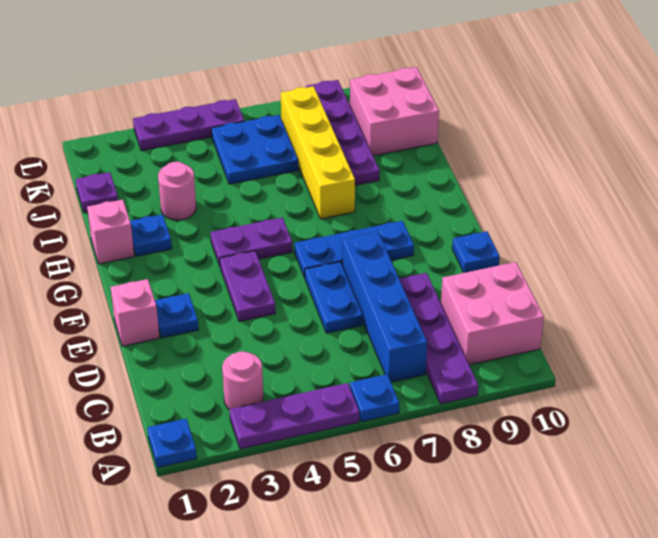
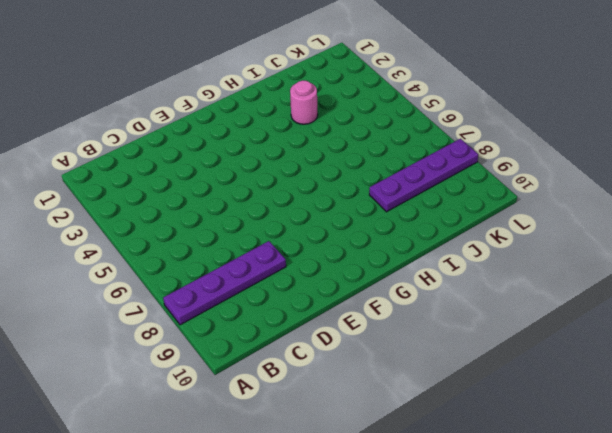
none -> blue plate A1 level 1
none -> purple plate A3:A5 level 1
none -> blue plate A6 level 1

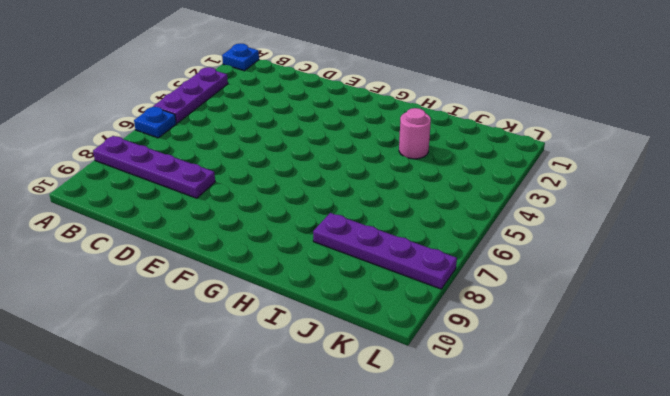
none -> pink round brick B3 level 1
none -> blue brick B7:E7 level 1
none -> pink brick B9:C10 level 1

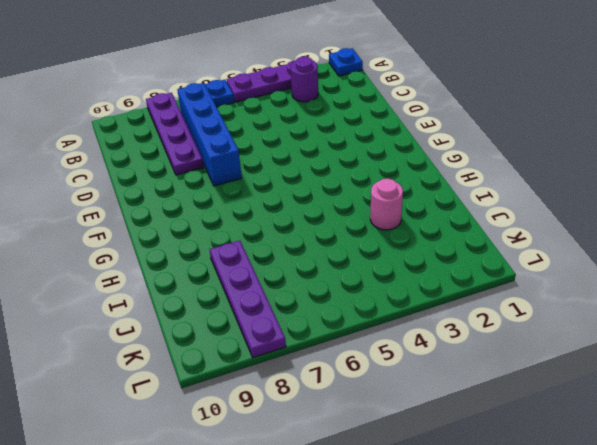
purple round brick B3 level 1 -> pink round brick B3 level 1
none -> pink brick B9:C10 level 1
none -> blue plate D6:E6 level 1
none -> pink brick E1 level 1

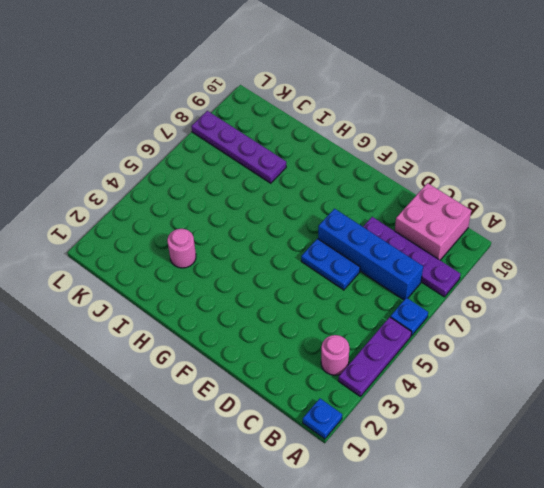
none -> pink brick E1 level 1
none -> blue plate E2 level 1
none -> purple plate E4:F4 level 1

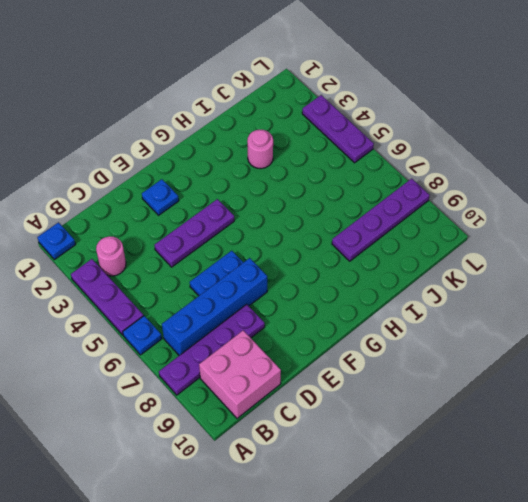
purple plate D4:F4 level 1 -> purple plate E4:F4 level 1
none -> pink brick E1 level 1
none -> blue plate E10 level 1
none -> blue plate F6:F8 level 1

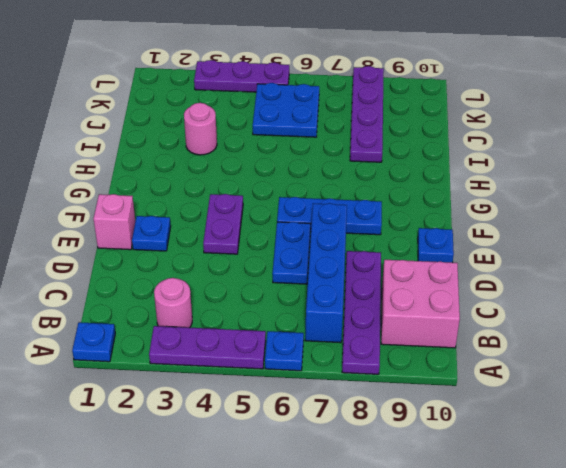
none -> purple plate G4:G5 level 1
none -> pink brick H1 level 1
none -> blue plate H2 level 1

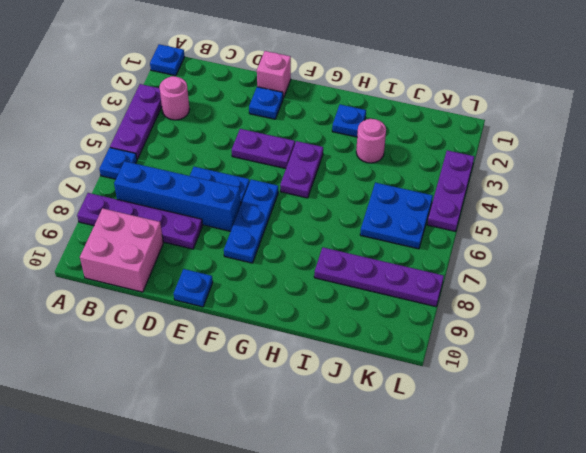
none -> pink brick H1 level 1
none -> yellow brick H7:K7 level 1
none -> purple plate J1 level 1

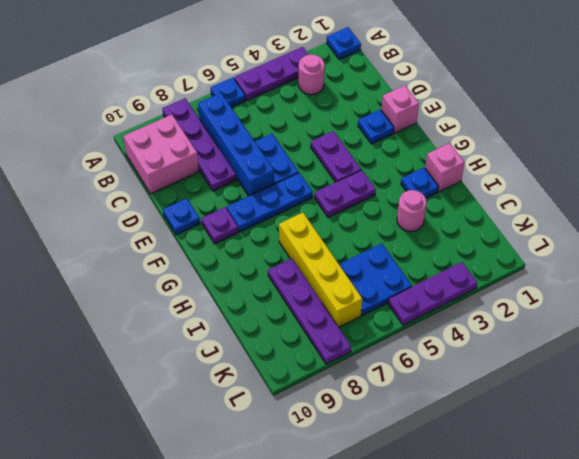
purple plate F9 level 1 -> purple plate J1 level 1
none -> pink brick J9:K10 level 1

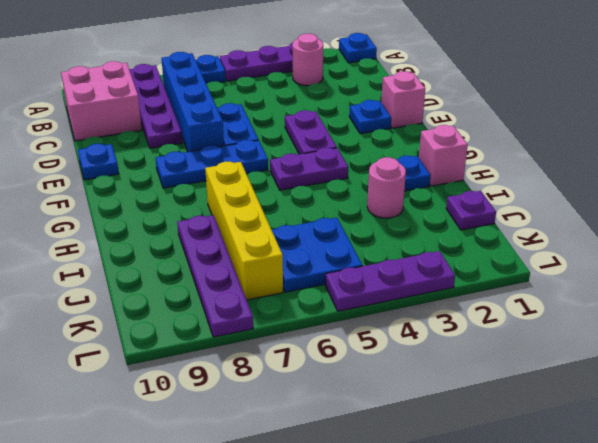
none -> pink brick J9:K10 level 1

